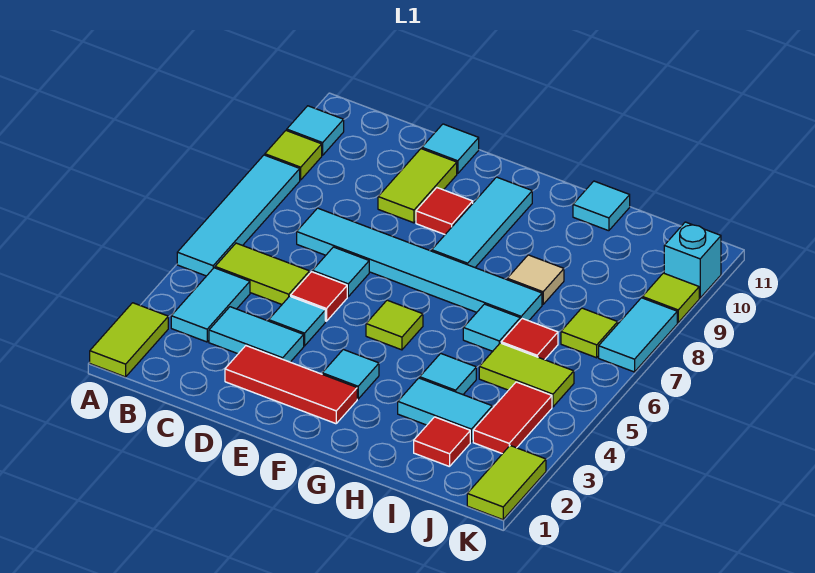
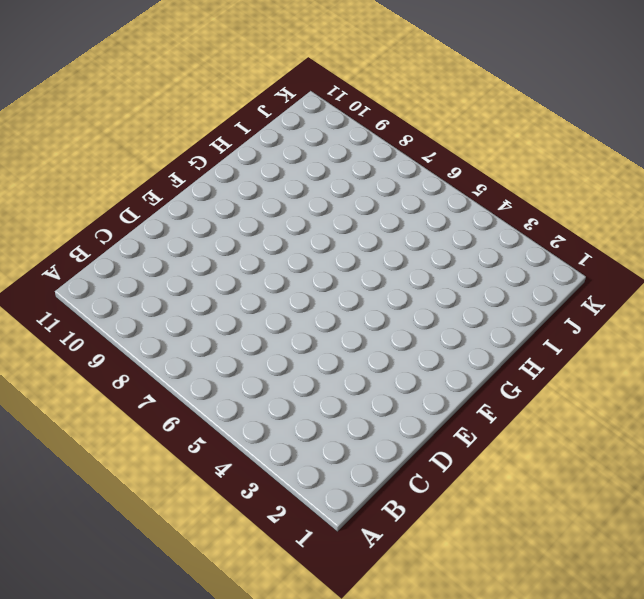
none -> lime tile A1:A2 level 1
none -> cyan tile A5:A8 level 1
none -> lime tile A9 level 1
none -> cyan tile A10 level 1

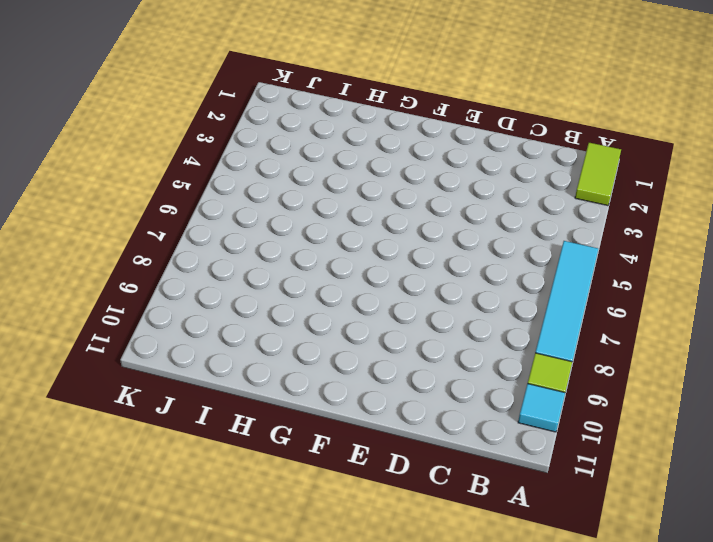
none -> cyan tile B3:B4 level 1
none -> lime tile B5:C5 level 1
none -> cyan tile C3:D3 level 1
none -> cyan tile C7:H7 level 1

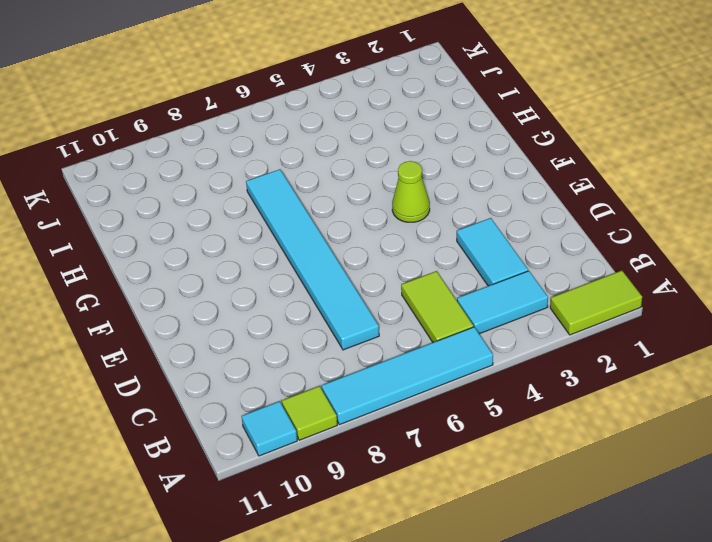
lime cone F4 level 1 -> none
none -> red tile D2:F2 level 1
none -> cyan tile D4 level 1
none -> red tile D5 level 1
none -> cyan tile D6 level 1

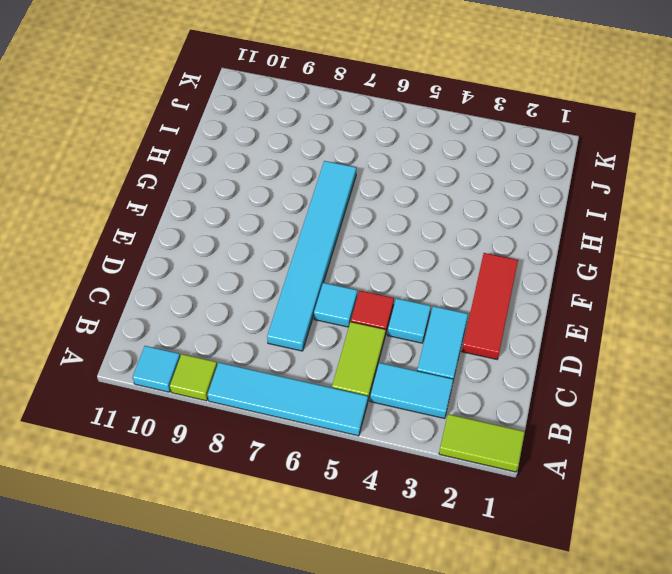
none -> lime tile D9:D10 level 1
none -> cyan tile D11 level 1
none -> red tile E9 level 1
none -> cyan tile F3 level 1

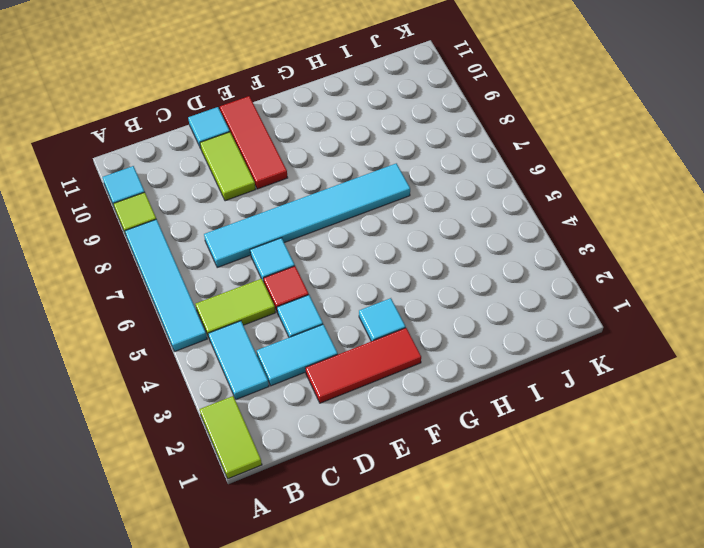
red tile E9:E11 level 1 -> red tile E9 level 1
none -> lime tile F5 level 1
none -> cyan tile F8:F10 level 1
none -> cyan tile H3:I3 level 1
none -> cyan tile H4 level 1

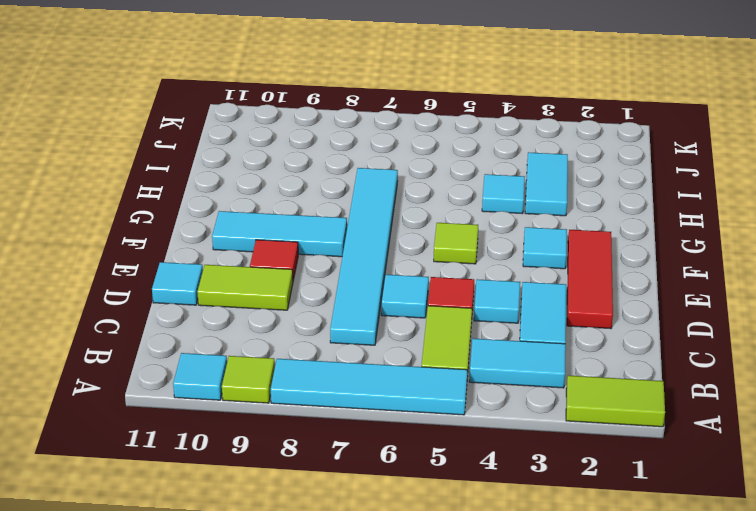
none -> cyan tile H6 level 1
none -> tan tile H8 level 1
none -> cyan tile H11 level 1
none -> red tile I2 level 1

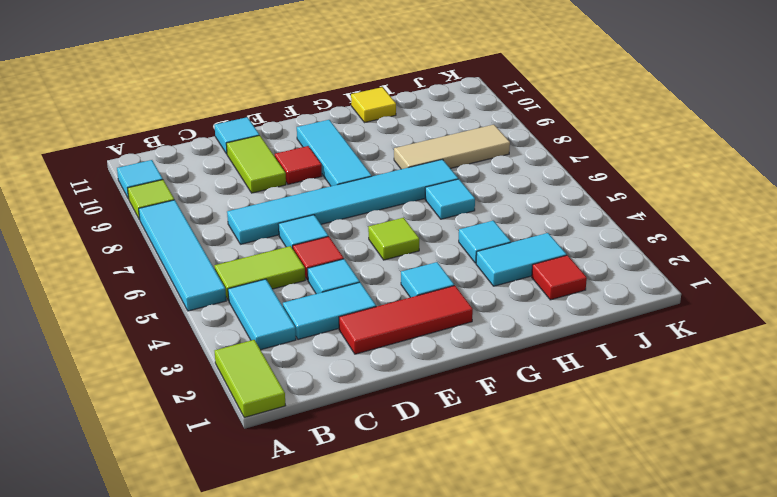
tan tile H8:J8 level 1 -> tan tile H8 level 1
yellow tile H11 level 1 -> cyan tile H11 level 1
none -> lime tile I5:J5 level 1
none -> red tile I6 level 1
none -> red tile J3:J4 level 1
none -> lime tile J7 level 1

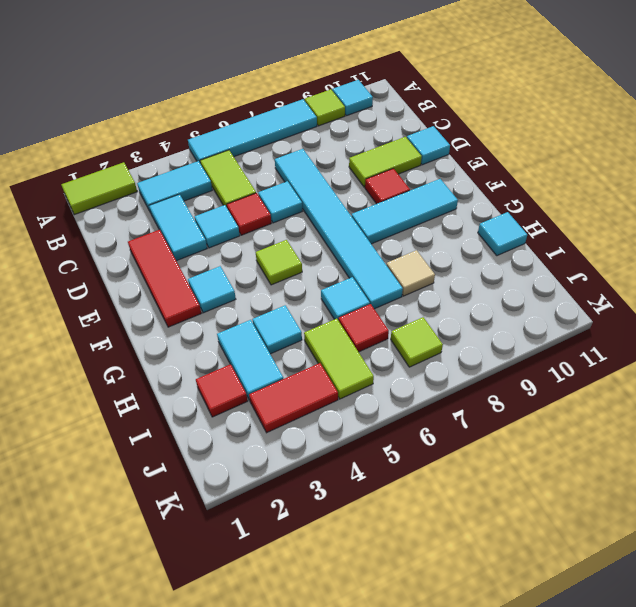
none -> lime tile K1:K2 level 1
none -> cyan tile K7:K8 level 1
none -> lime tile K9 level 1
none -> cyan brick K10 level 1

